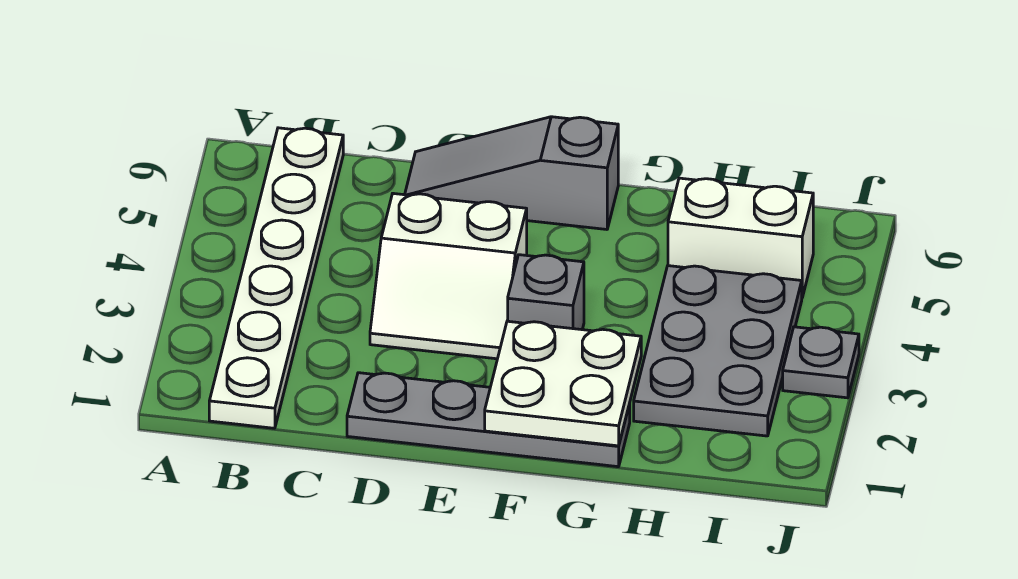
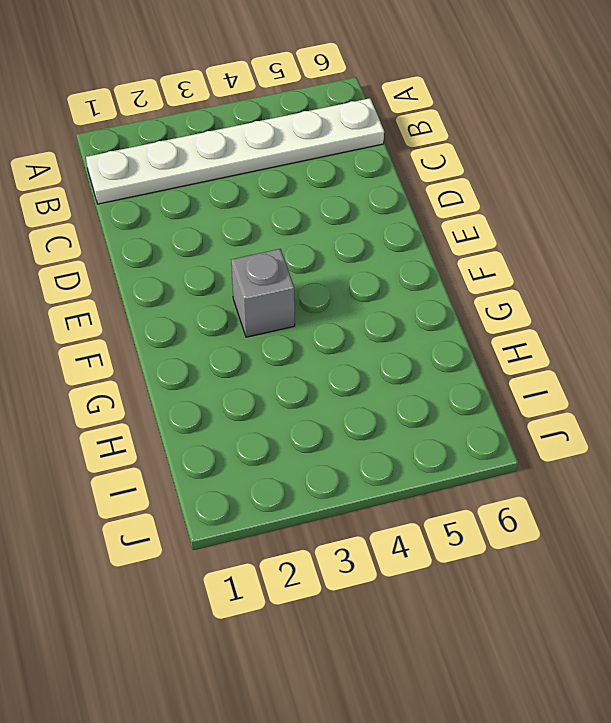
none -> grey plate D1:G1 level 1
none -> white slope D3:E4 level 1 top 4

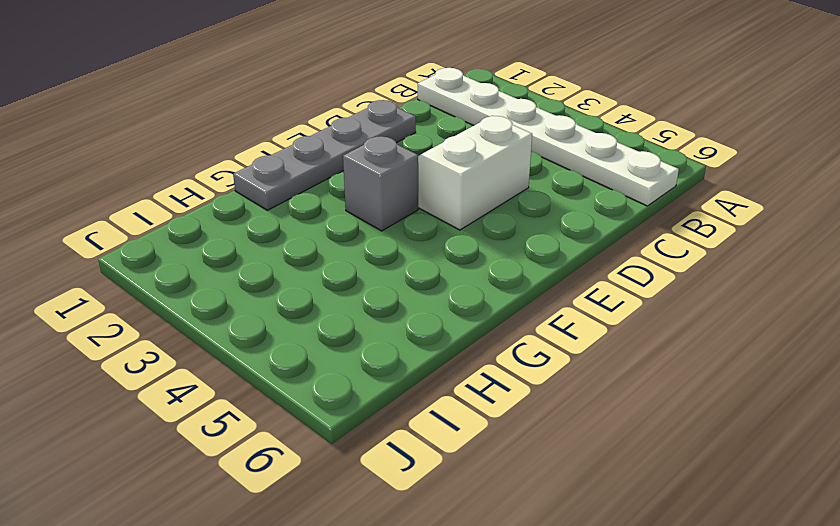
none -> grey slope D6:F6 level 1 top F
none -> grey plate H2:I4 level 1

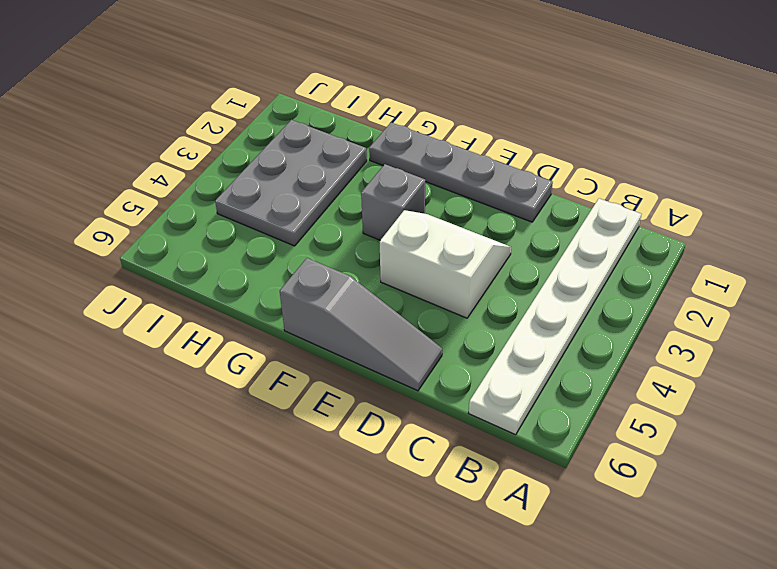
none -> white brick H5:I5 level 1
none -> grey plate J3 level 1

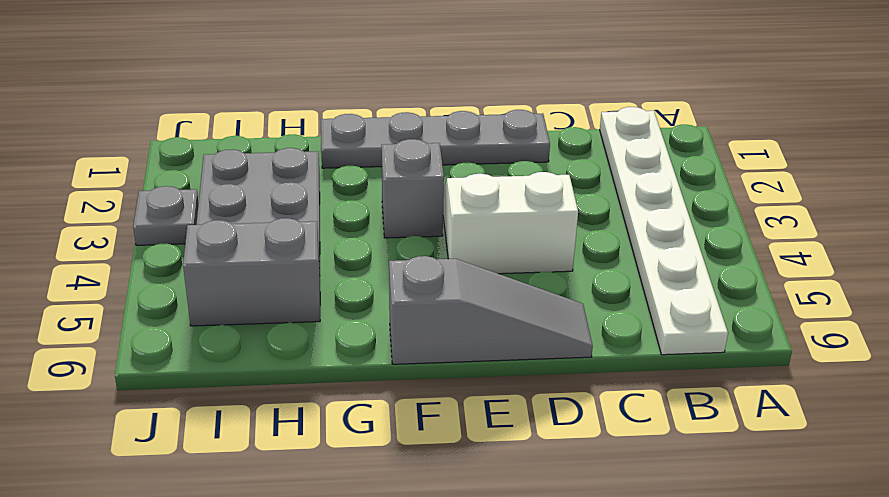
grey brick H5:I5 level 1 -> white brick H5:I5 level 1
none -> white plate F1:G2 level 2

